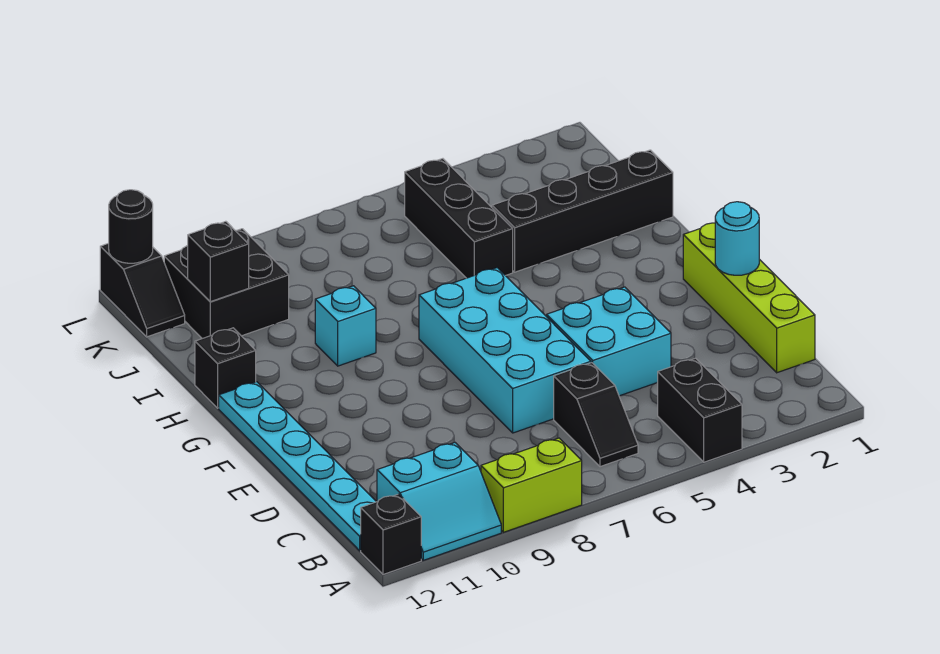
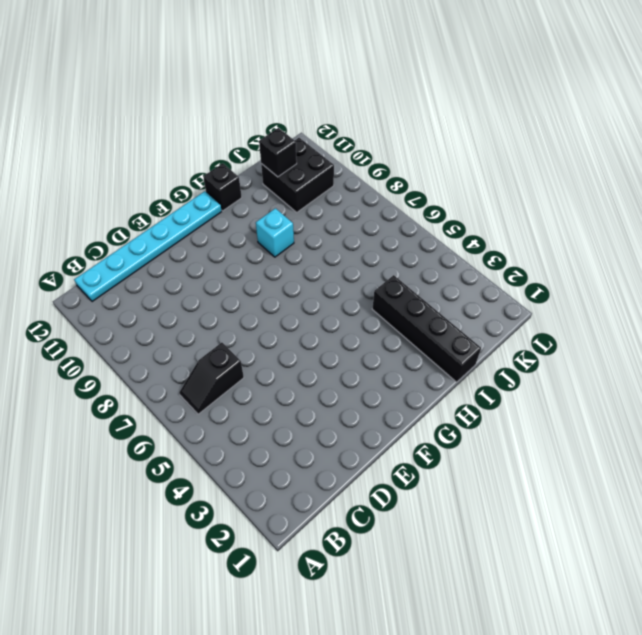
none -> black brick A4:B4 level 1
none -> lime brick A8:A9 level 1
none -> cyan slope A10:B11 level 1 top B

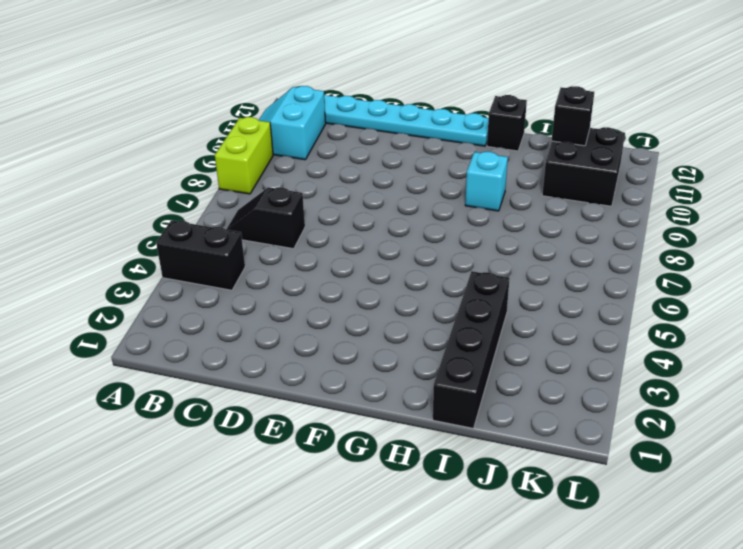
none -> black brick A12 level 1
none -> lime brick C1:F1 level 1
none -> cyan brick D4:E5 level 1

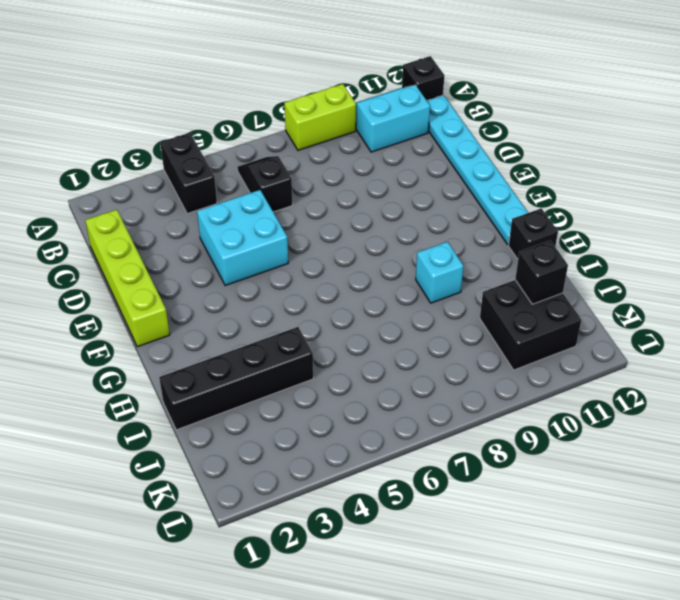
none -> cyan brick D6:G7 level 1
none -> black brick I5:K5 level 1
none -> black slope K12:L12 level 1 top L

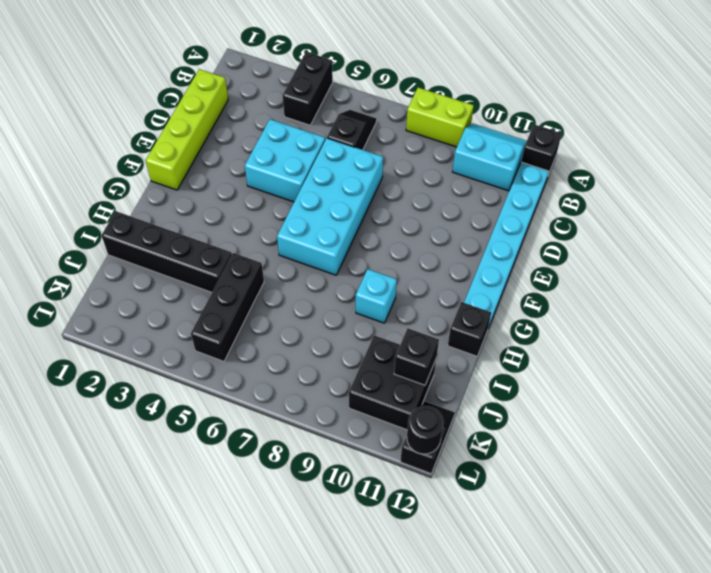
none -> cyan round brick E1 level 2

